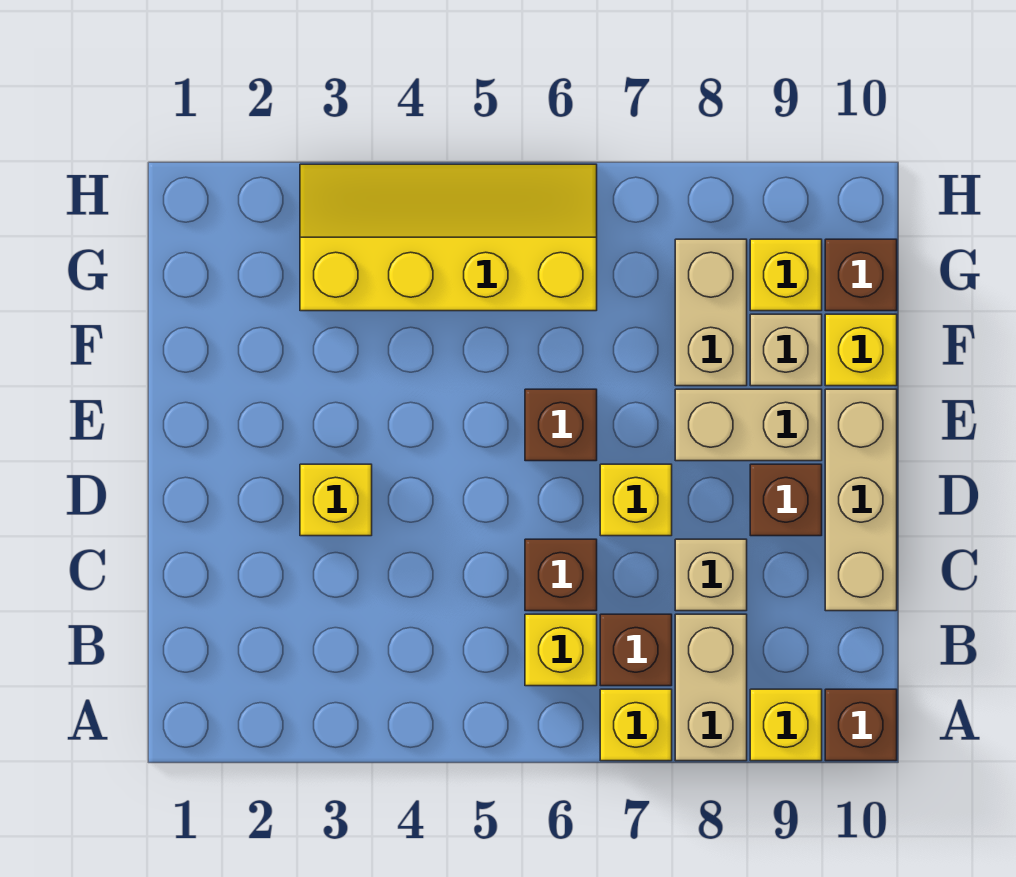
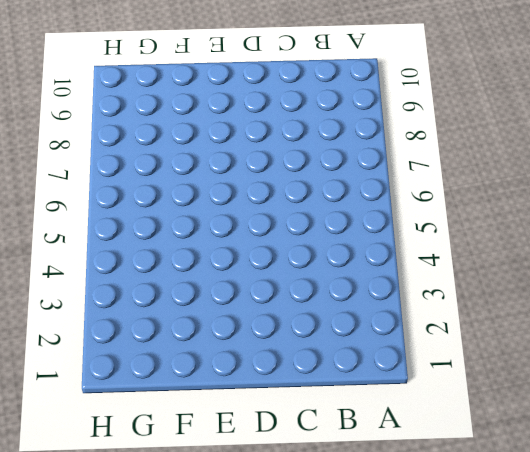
none -> yellow brick A7 level 1
none -> tan brick A8:B8 level 1
none -> yellow brick A9 level 1

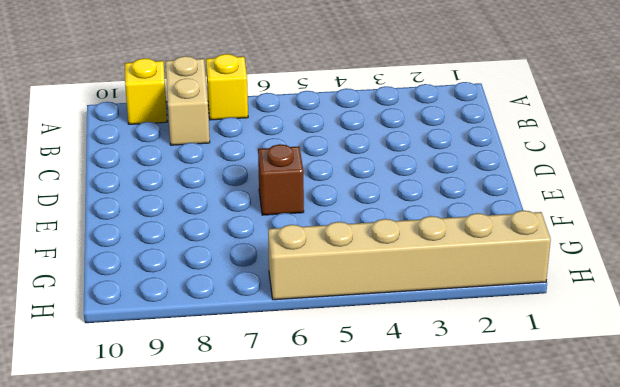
tan brick H1:H6 level 1 -> yellow slope G3:H6 level 1 top G
none -> brown brick A10 level 1
none -> yellow brick B6 level 1
none -> brown brick B7 level 1

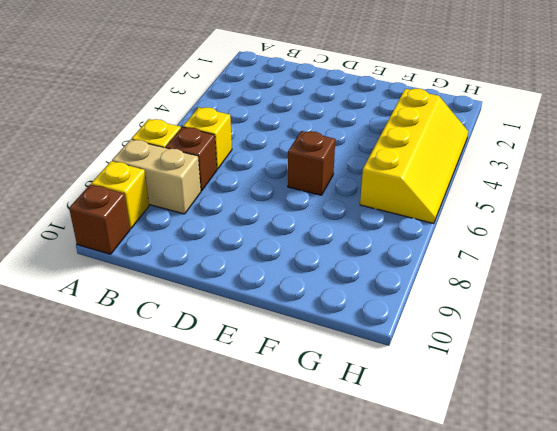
none -> brown brick C6 level 1
none -> tan brick C8 level 1
none -> tan brick C10:E10 level 1

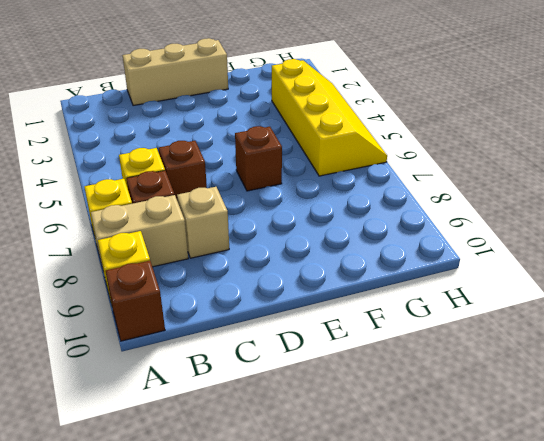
tan brick C1:E1 level 1 -> tan brick C10:E10 level 1
none -> yellow brick D3 level 1
none -> yellow brick D7 level 1
none -> brown brick D9 level 1

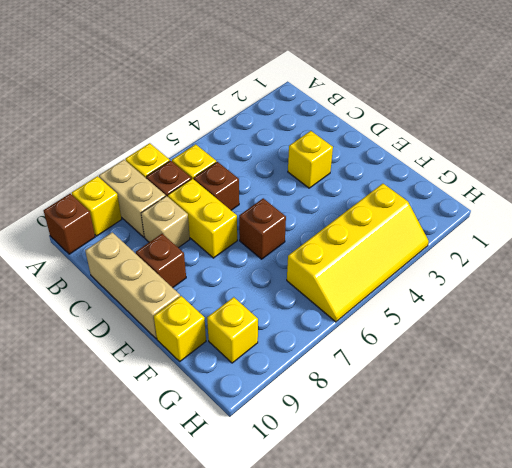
yellow brick C7:D7 level 1 -> yellow brick D7 level 1
none -> tan brick E8:E9 level 1
none -> tan brick F8:G8 level 1
none -> tan brick F9 level 1

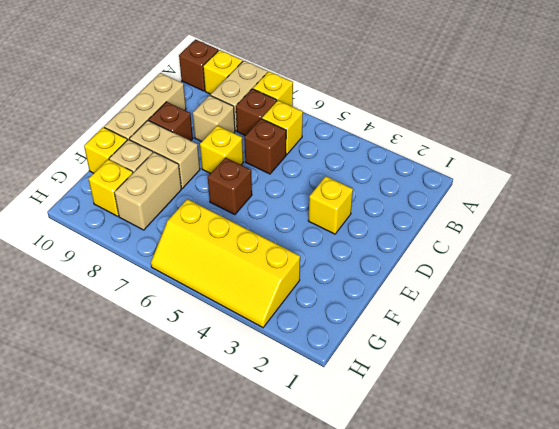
none -> brown brick G10 level 1

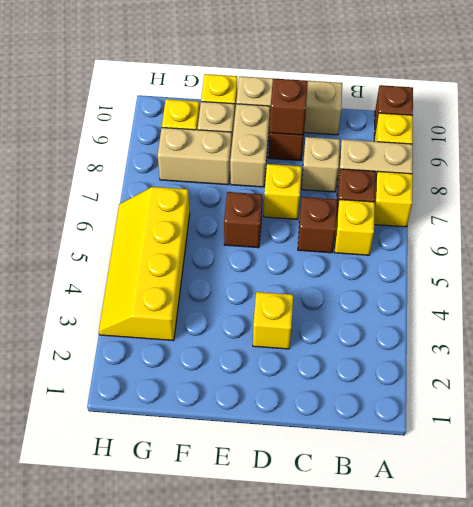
brown brick D9 level 2 -> brown brick G10 level 1

